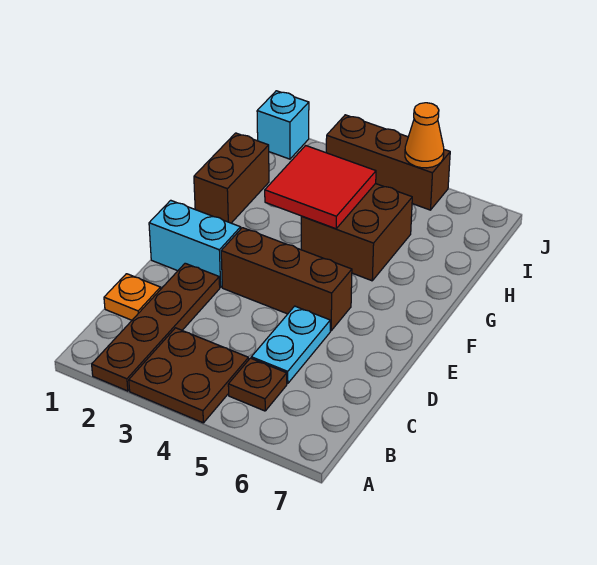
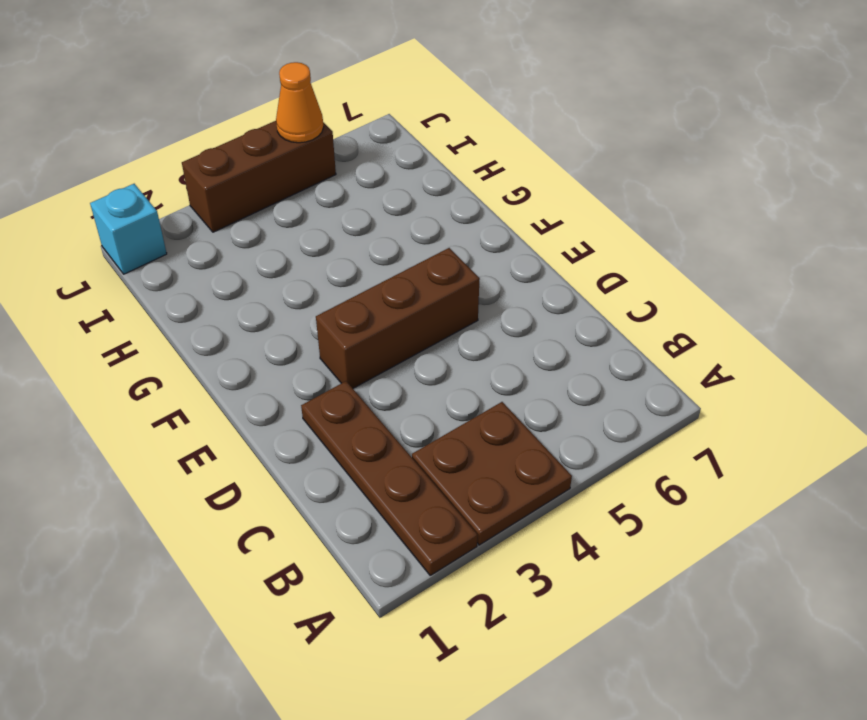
none -> brown plate B5 level 1
none -> orange plate C1 level 1
none -> cyan plate C5:D5 level 1

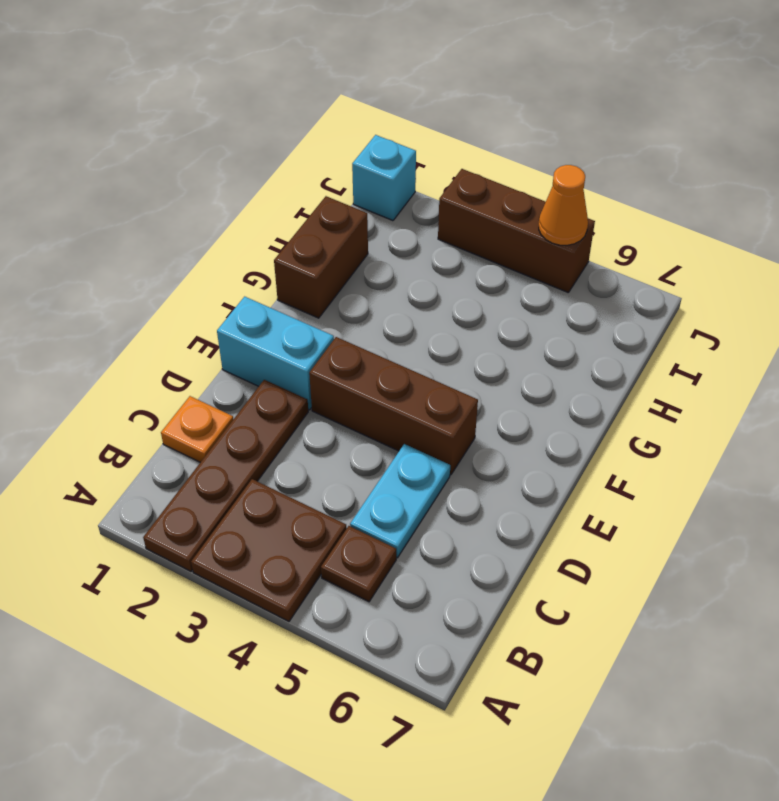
none -> brown brick G4:H5 level 1
none -> red tile G3:H4 level 2

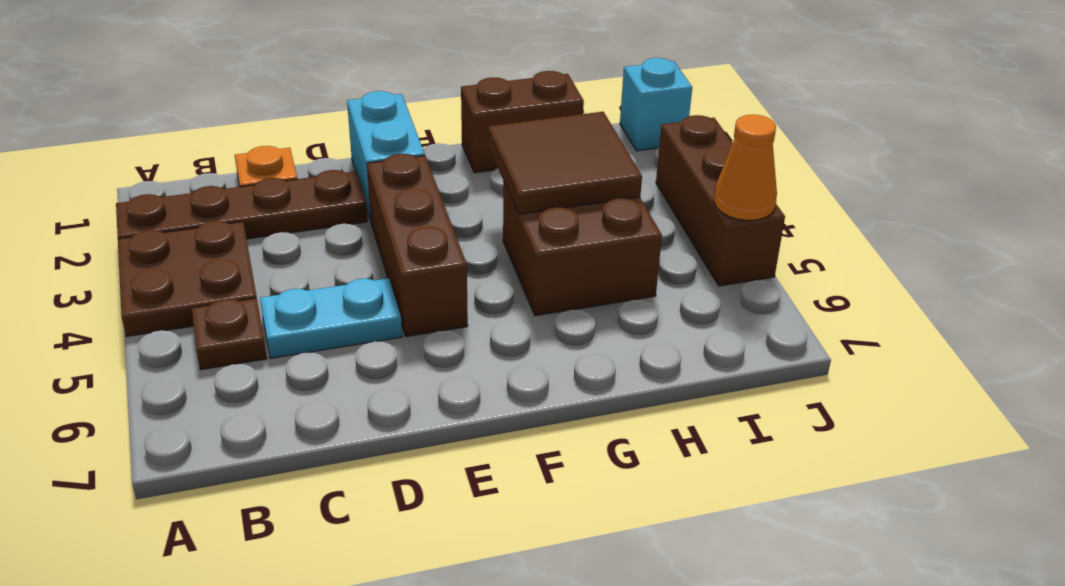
brown tile G3:H4 level 2 -> red tile G3:H4 level 2

